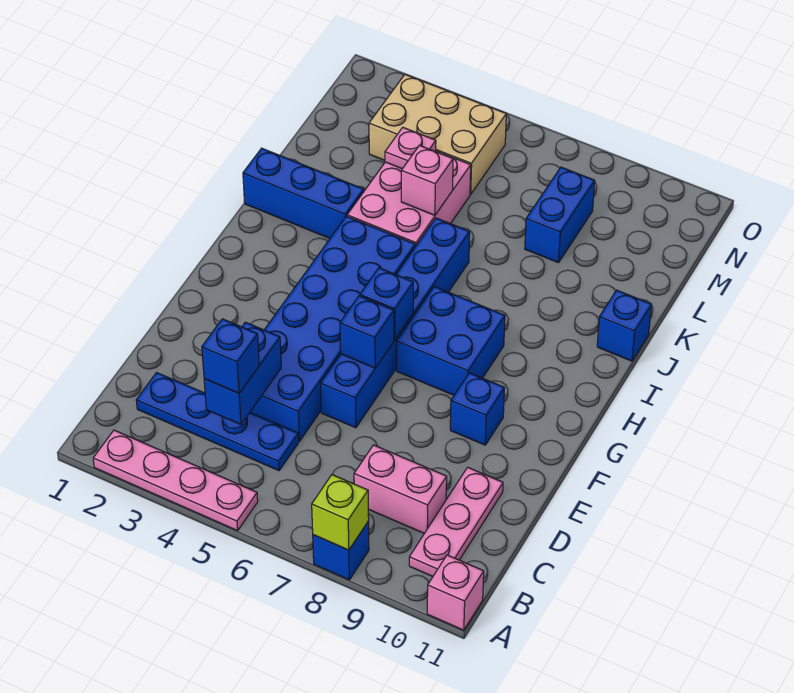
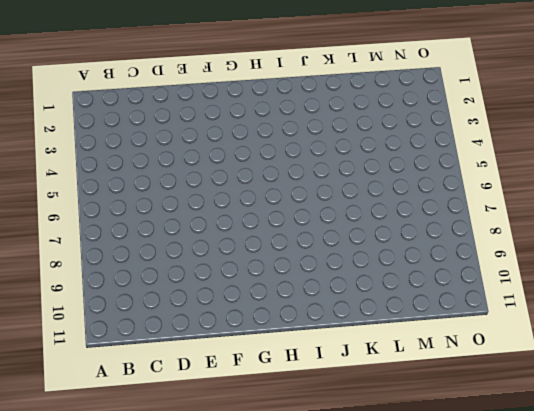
none -> pink plate A2:A5 level 1
none -> blue brick A8 level 1
none -> pink brick A11 level 1

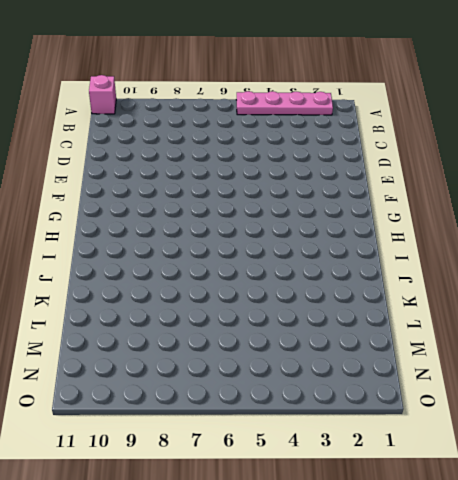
none -> blue brick A8 level 1
none -> pink plate B10:D10 level 1
none -> blue plate C2:C5 level 1

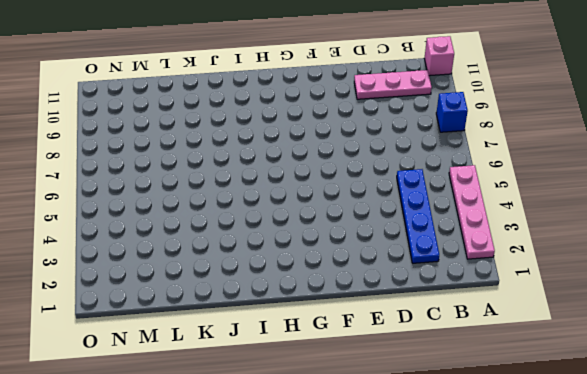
none -> pink brick C8:C9 level 1
none -> blue brick D4:I5 level 1
none -> blue brick E6:J6 level 1

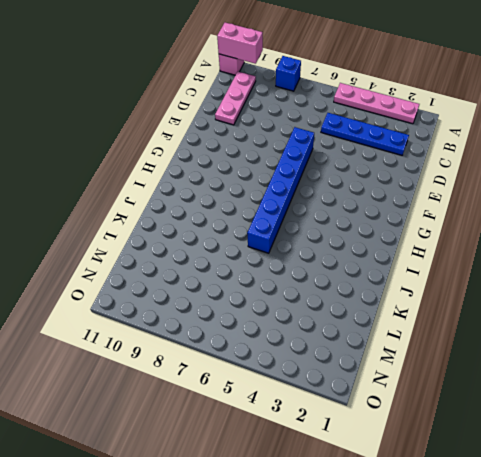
pink brick A10:A11 level 2 -> pink brick C8:C9 level 1
none -> blue brick D4:I5 level 1
none -> blue brick F9 level 1
none -> blue brick G7:H8 level 1

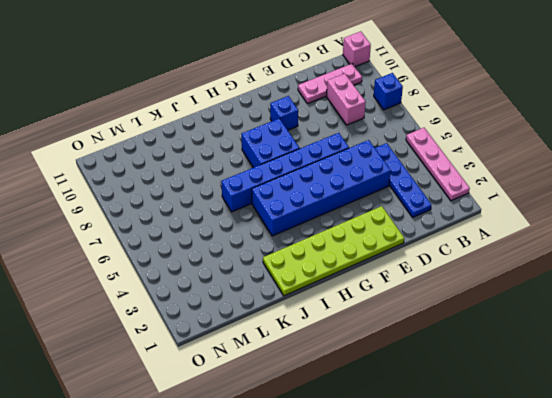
lime plate E1:J2 level 1 -> blue brick J1:J3 level 1
none -> pink brick J4:L5 level 1
none -> blue brick J11 level 1
none -> blue brick L8:M8 level 1

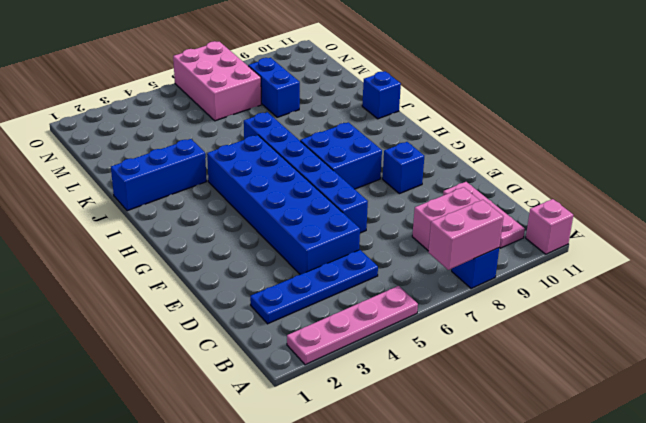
pink brick A7:A8 level 2 -> lime brick A8 level 2
pink brick M6:O7 level 1 -> pink brick J4:L5 level 1
none -> tan brick M3:N5 level 1
none -> blue brick C4:D4 level 2
none -> blue brick F6 level 2

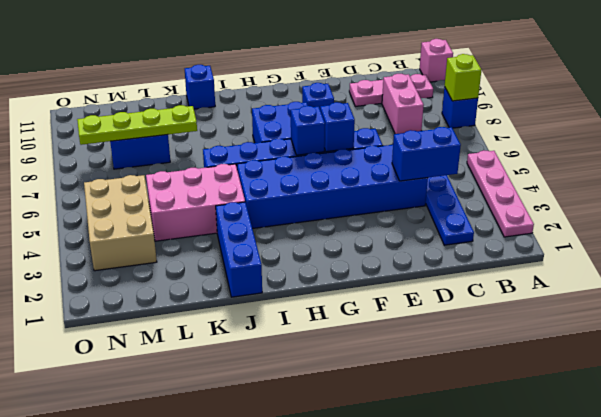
lime plate K8:N8 level 2 -> none
none -> pink brick K5 level 2
none -> pink plate L4 level 2
none -> blue brick C4 level 3

